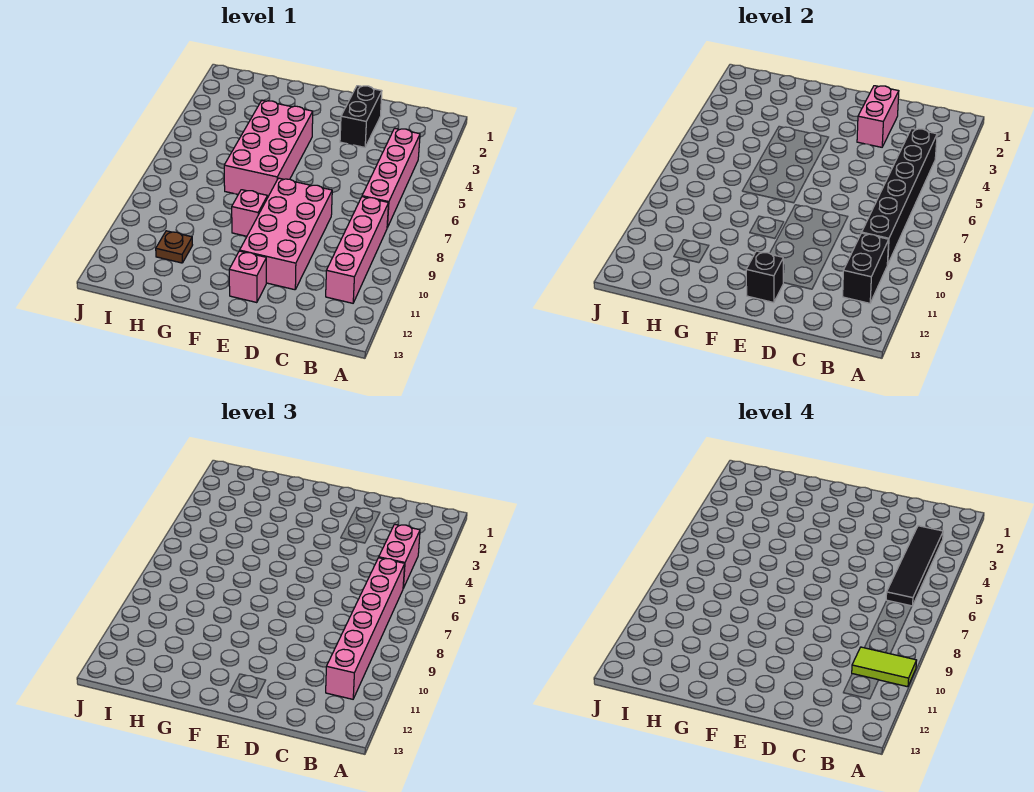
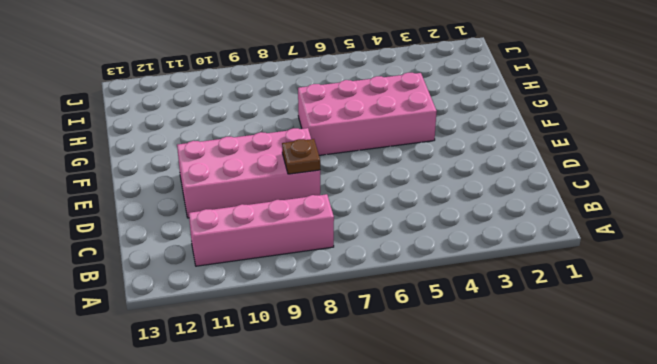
brown plate D8 level 2 -> brown plate H11 level 1
none -> pink brick B4:B7 level 1
none -> black brick D2:D3 level 1
none -> pink brick E12 level 1

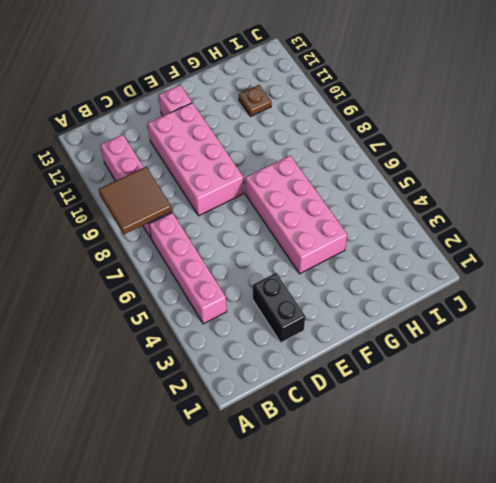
brown tile A8:B9 level 2 -> black brick B4:B9 level 2
none -> pink brick F9 level 1
none -> black brick B10:B11 level 2
none -> pink brick D2:D3 level 2

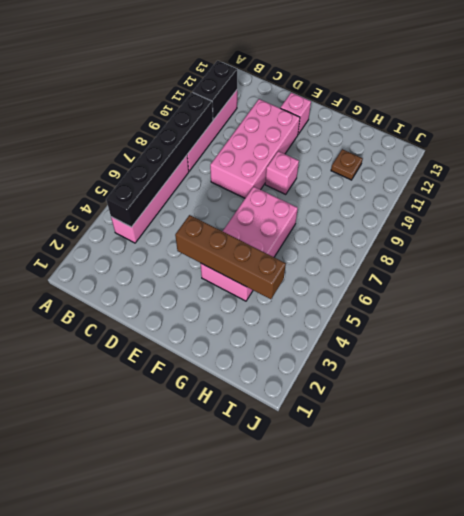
brown brick E4:H4 level 2 -> none
none -> black brick D2:D3 level 1
none -> pink brick D2:D3 level 2
none -> black brick E12 level 2

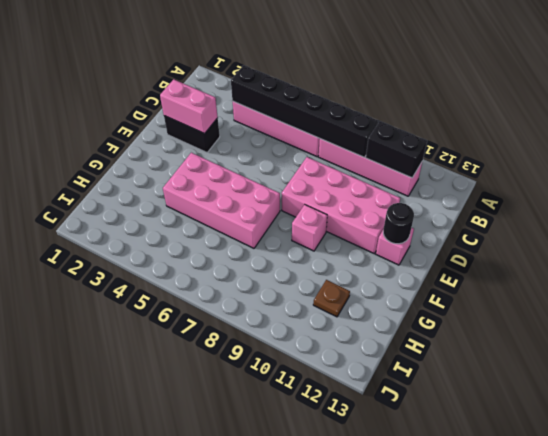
black round brick E12 level 2 -> black brick E12 level 2
none -> pink brick B4:B5 level 3
none -> pink brick B6:B11 level 3
none -> lime tile A10:B10 level 4

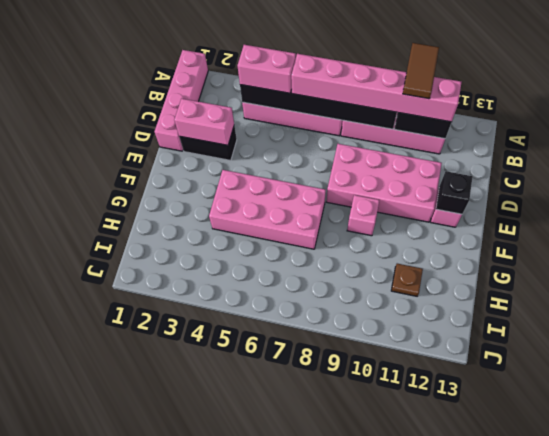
pink brick A1:D1 level 1 -> none
brown tile A10:B10 level 4 -> lime tile A10:B10 level 4
none -> black tile B3:B6 level 4

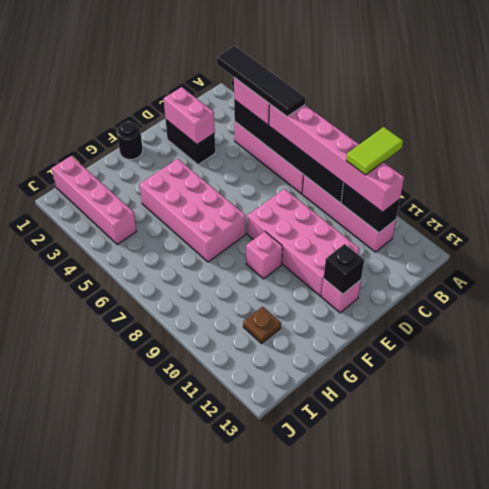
black round brick F1 level 1 -> none
pink brick I1:I4 level 1 -> none

